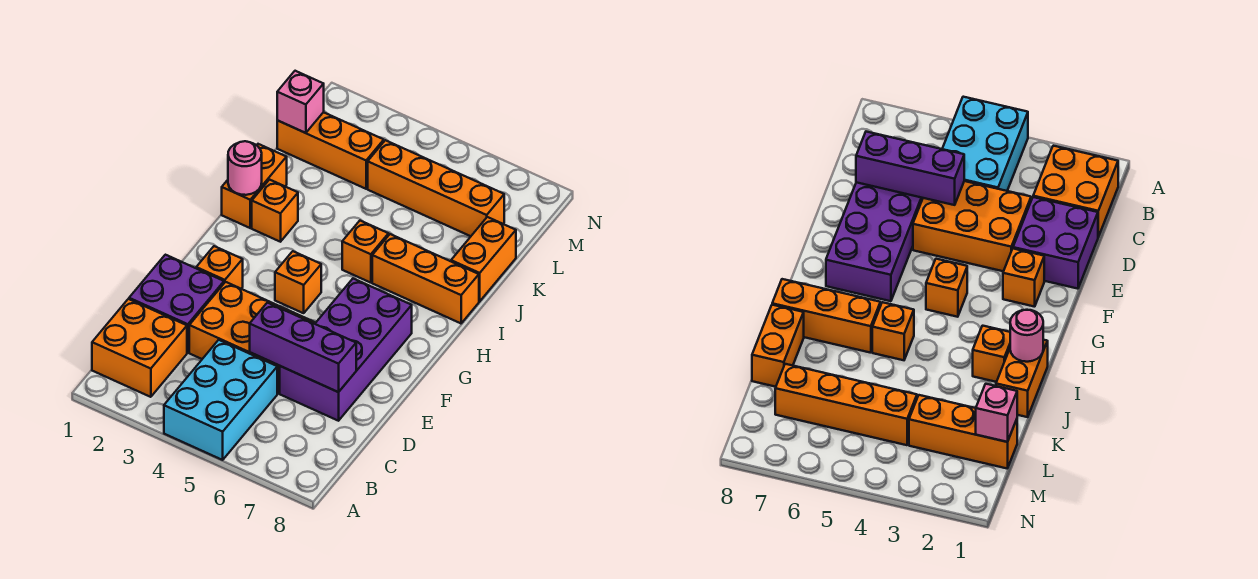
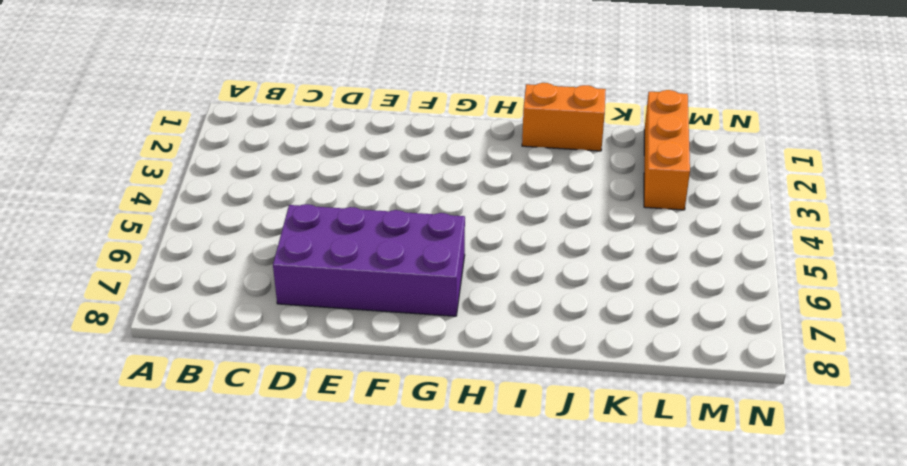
none -> cyan brick A4:C5 level 1
none -> orange brick B1:C2 level 1
none -> purple brick D1:E2 level 1

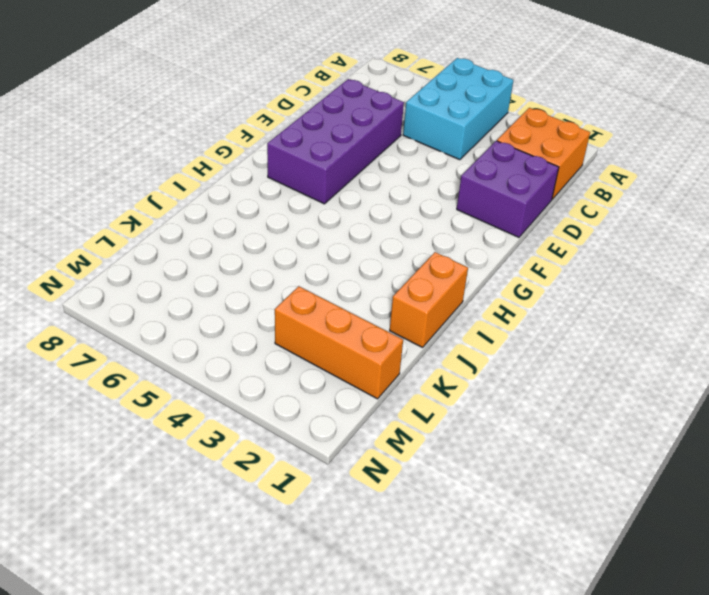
none -> orange brick D3:E5 level 1
none -> orange brick F2 level 1
none -> orange brick G4 level 1

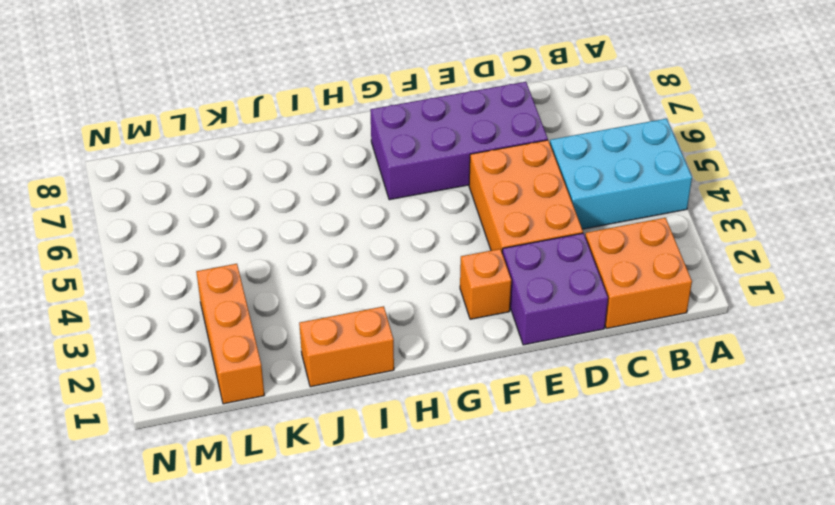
none -> orange brick G4 level 1
none -> orange brick I2 level 1
none -> orange brick I5 level 1

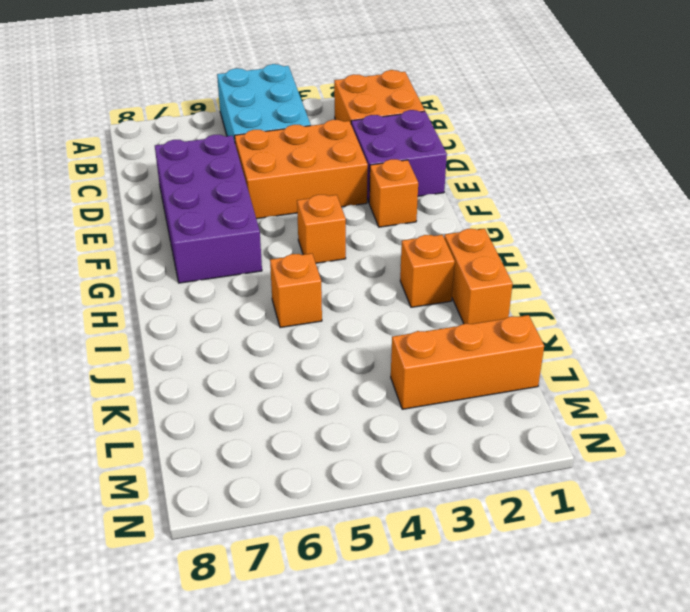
none -> orange brick I6:I8 level 1
none -> orange brick J8:K8 level 1
none -> orange brick L4:L7 level 1

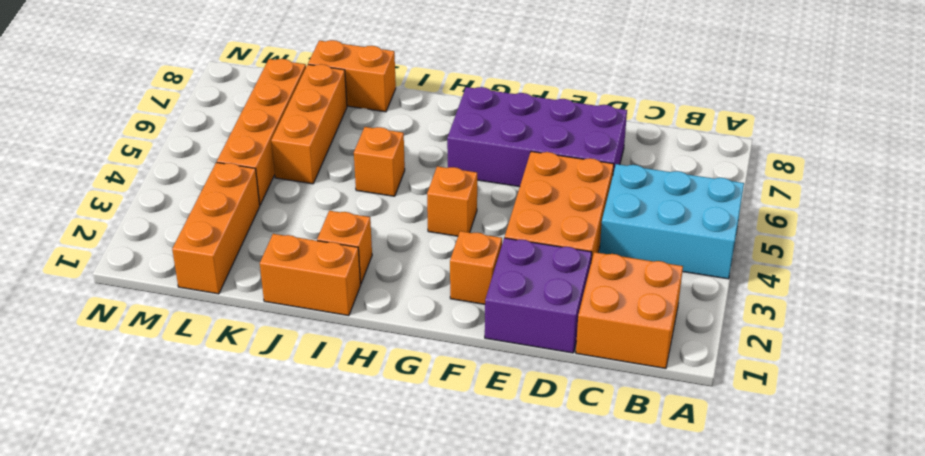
orange brick K5:K7 level 1 -> orange brick I6:I8 level 1
none -> purple brick D5:D7 level 2
none -> pink round brick I1 level 2
none -> pink brick L1 level 2

